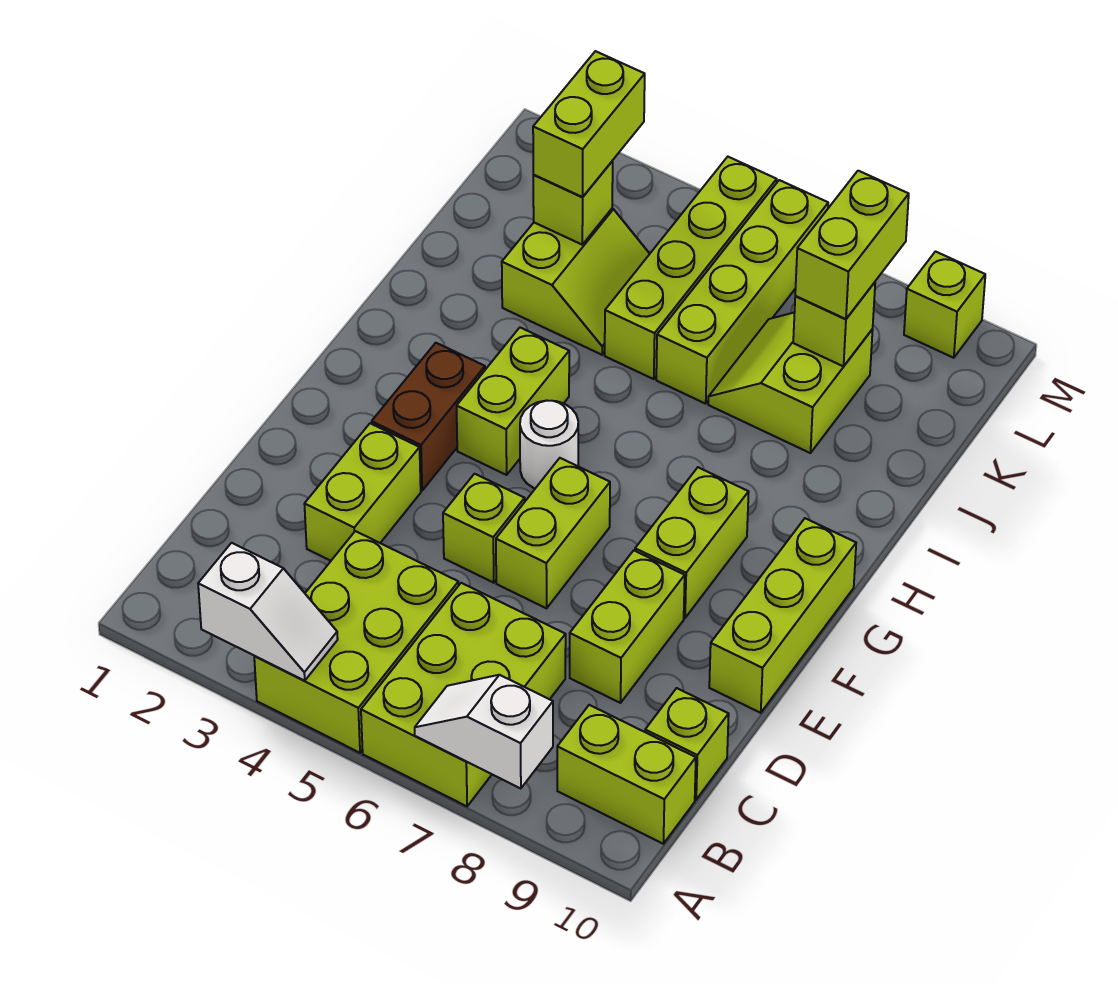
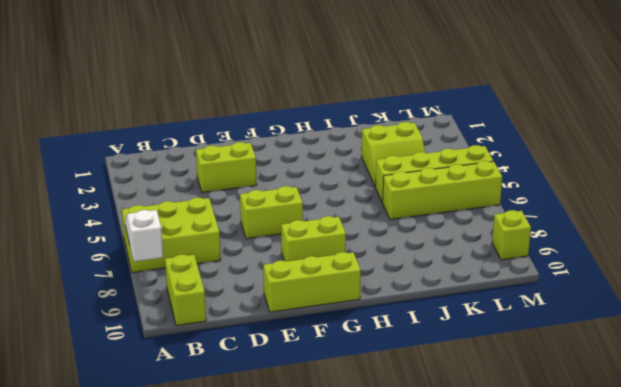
none -> lime brick A4:C5 level 1
none -> lime brick C10 level 1
none -> lime brick D8:E8 level 1

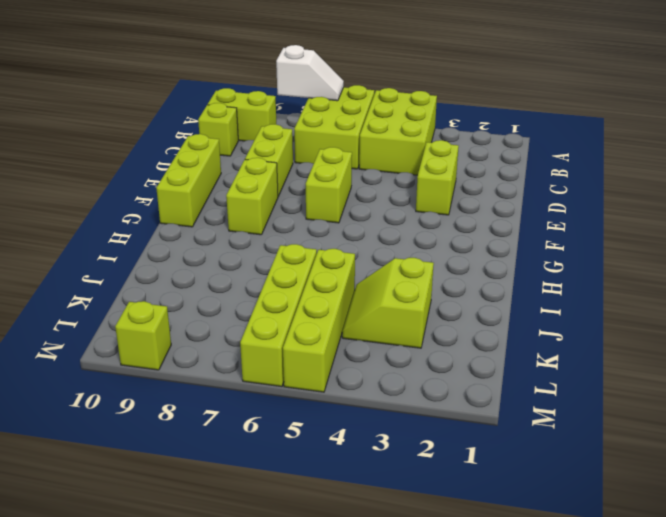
none -> lime brick E5 level 1
none -> brown brick F3:G3 level 1
none -> lime brick G4:H4 level 1

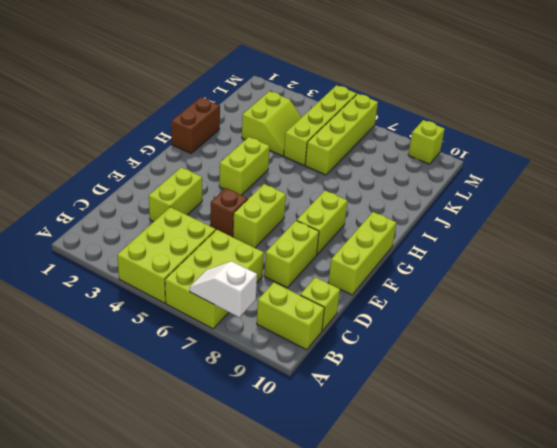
brown brick E5 level 1 -> lime brick E5 level 1
brown brick H1:I1 level 1 -> brown brick F3:G3 level 1
none -> white round brick G5 level 1
none -> lime slope J7:K8 level 1 top 8
none -> white slope A3:A4 level 2 top 3

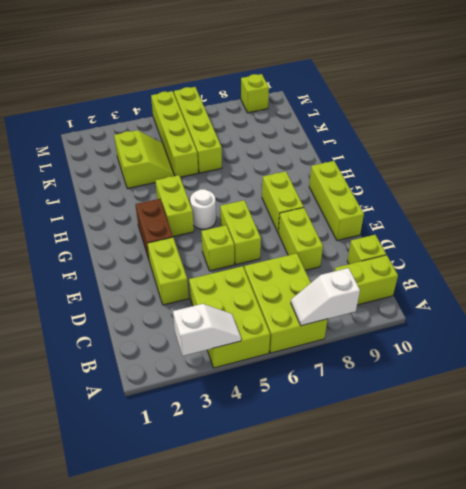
none -> lime slope J7:K8 level 1 top 8
none -> lime brick K3 level 2
none -> lime brick K8 level 2

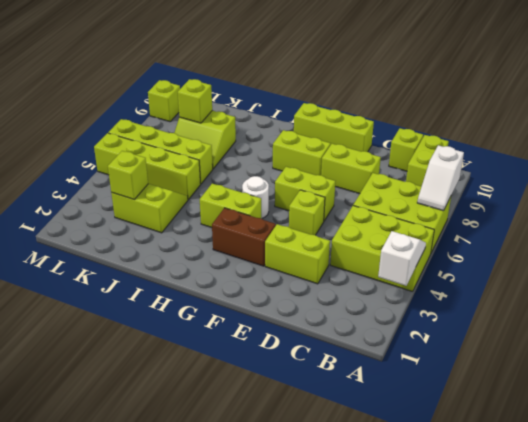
none -> lime brick K3:L3 level 3
none -> lime brick K8:L8 level 3

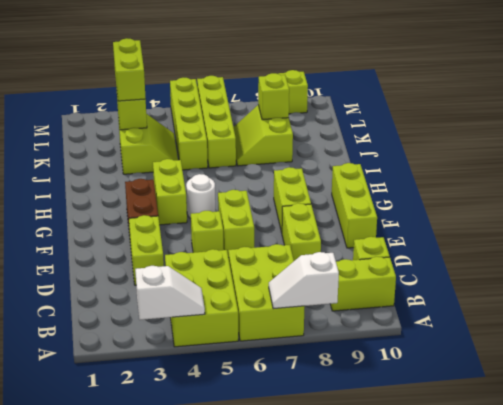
none -> lime brick K8:L8 level 3

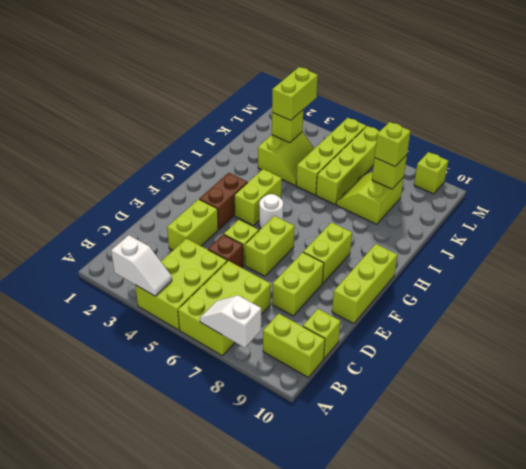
brown brick D5 level 1 -> none
lime brick K8 level 3 -> lime brick K8:L8 level 3

